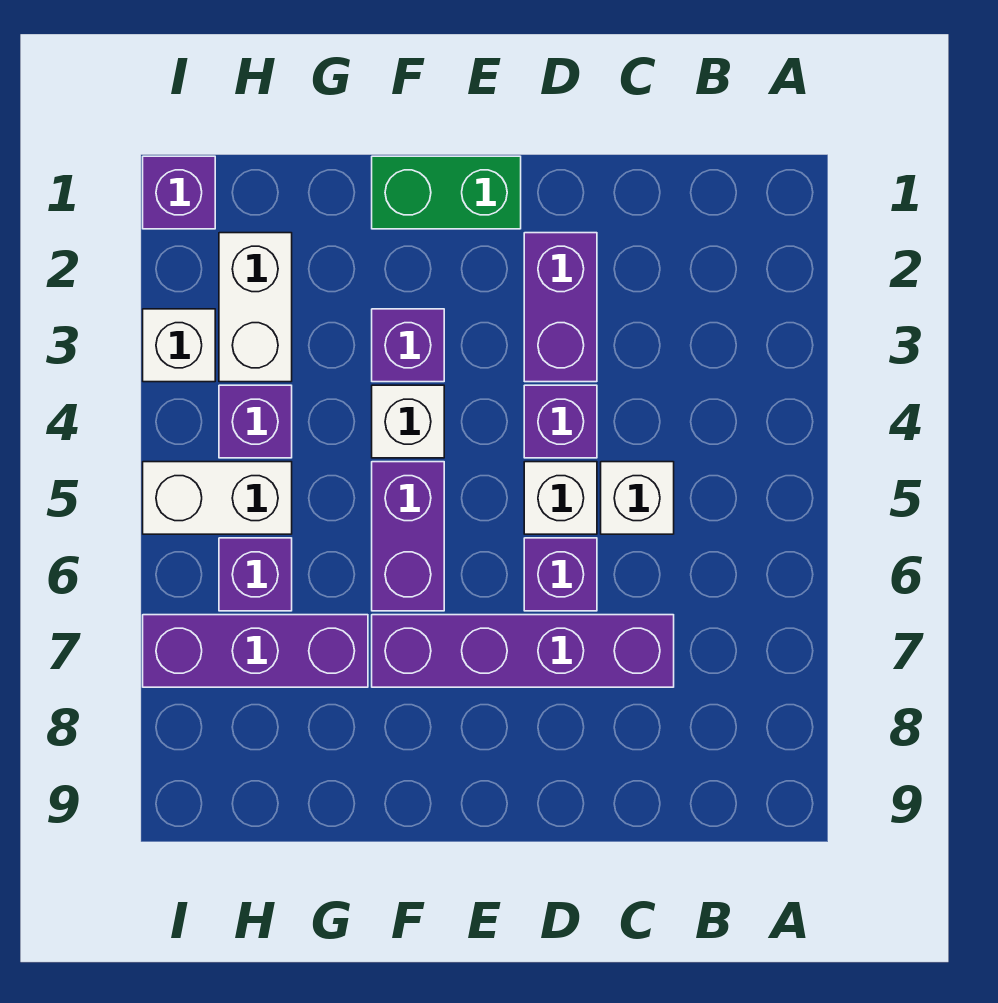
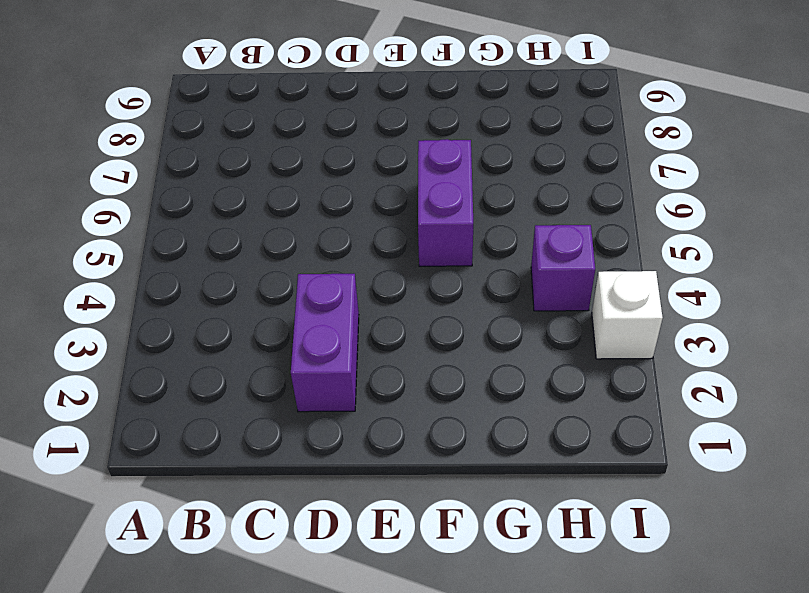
none -> white brick C5 level 1
none -> purple brick C7:F7 level 1
none -> purple brick D4 level 1

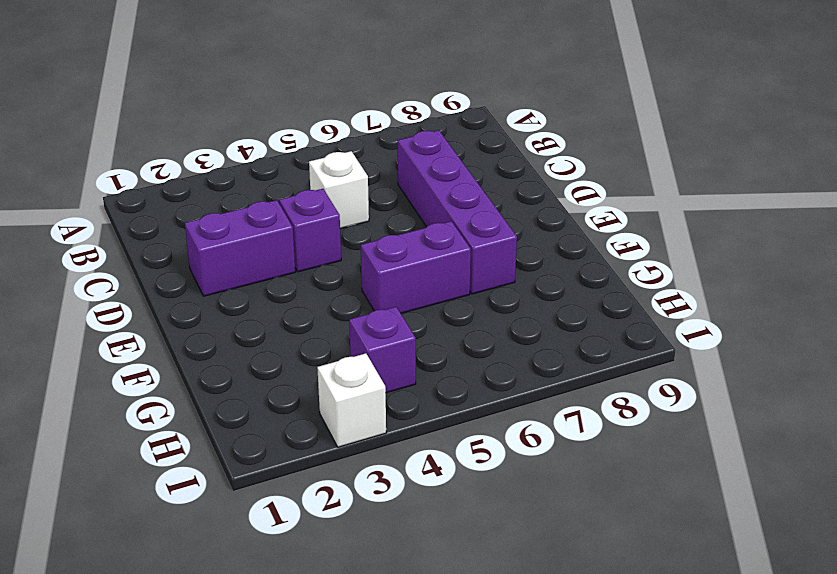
none -> white brick D5 level 1
none -> purple brick D6 level 1
none -> green brick E1:F1 level 1

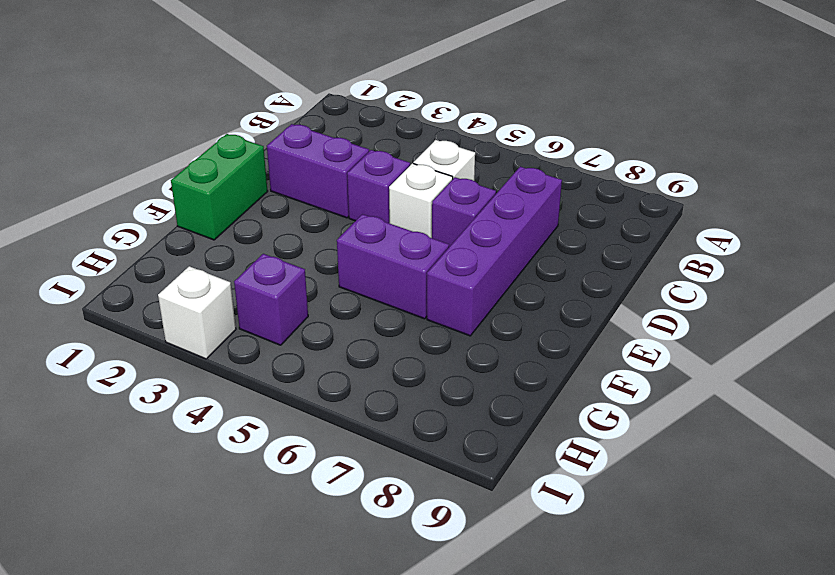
none -> purple brick F3 level 1
none -> white brick F4 level 1
none -> purple brick G7:I7 level 1

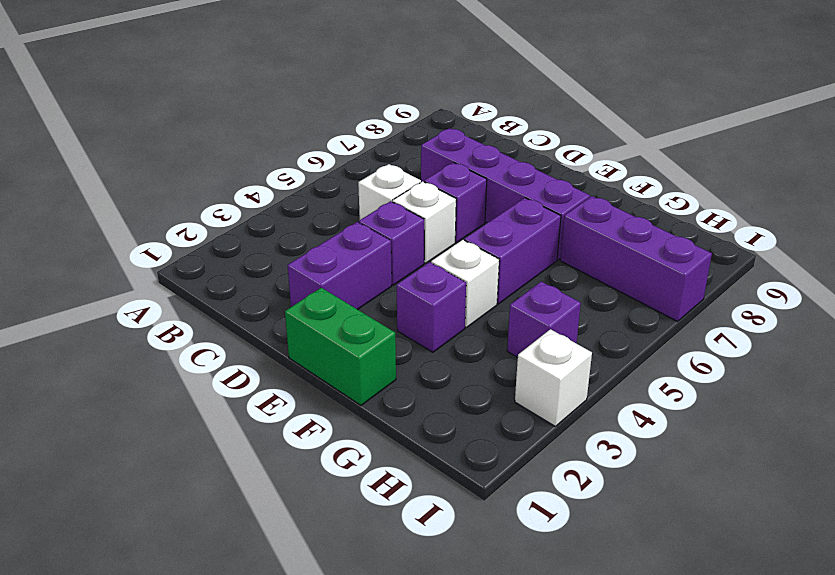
none -> white brick H2:H3 level 1
none -> white brick H5:I5 level 1
none -> purple brick H6 level 1

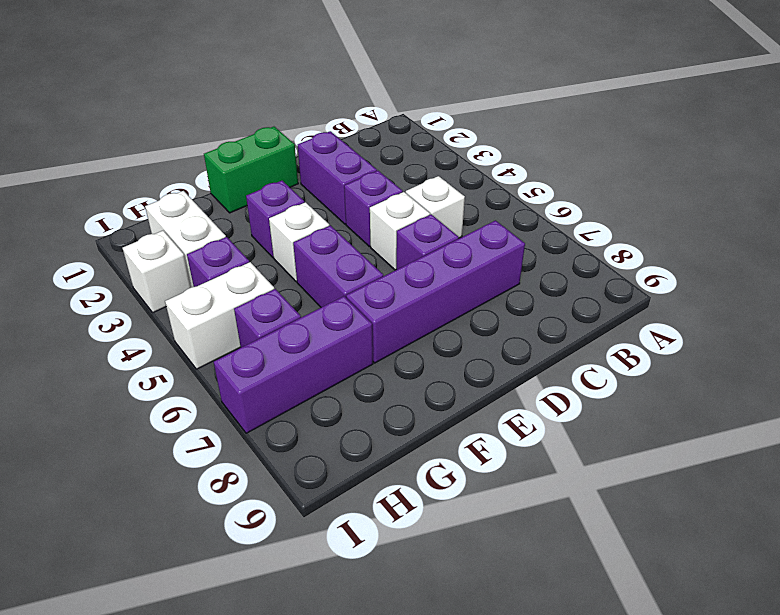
none -> purple brick I1 level 1

